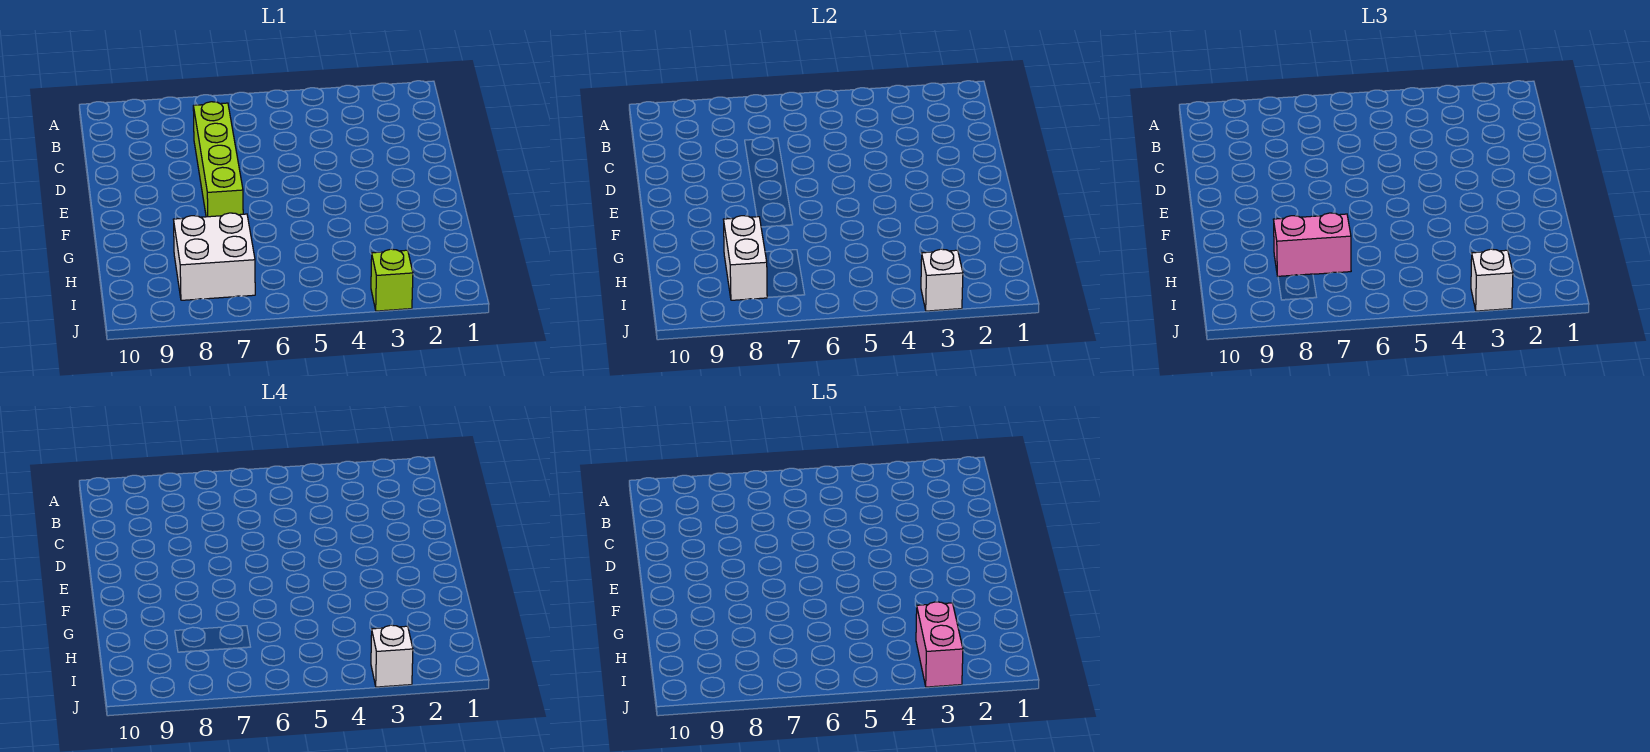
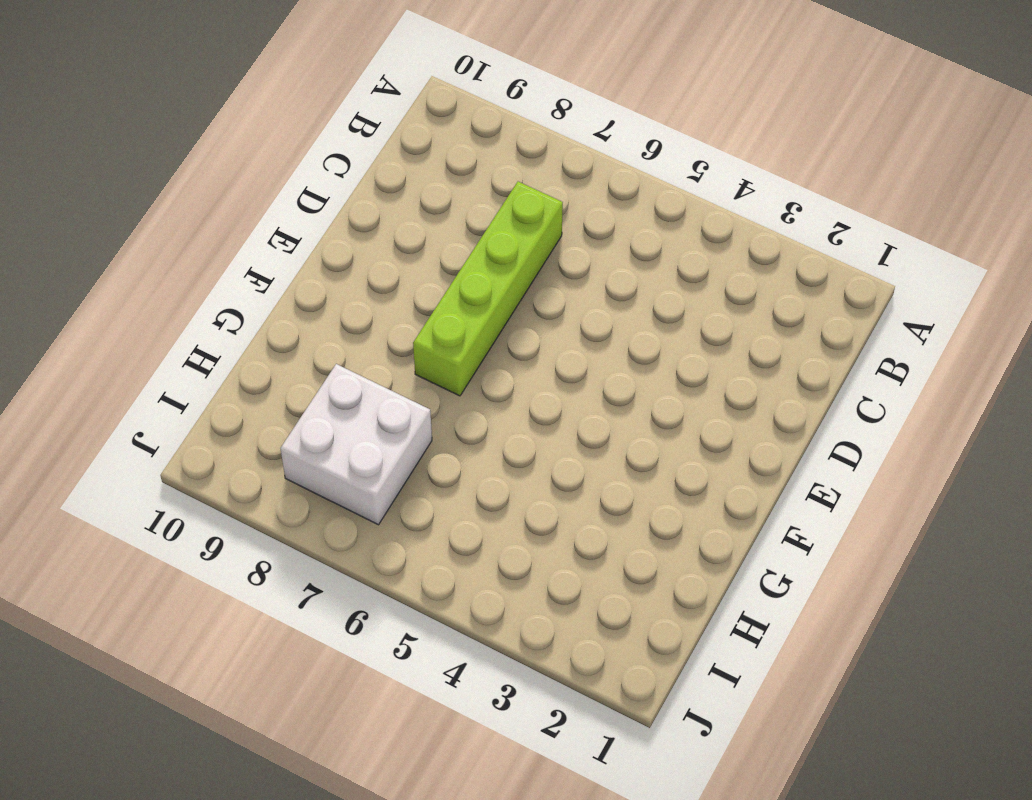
none -> lime brick J3 level 1
none -> white brick H8:I8 level 2

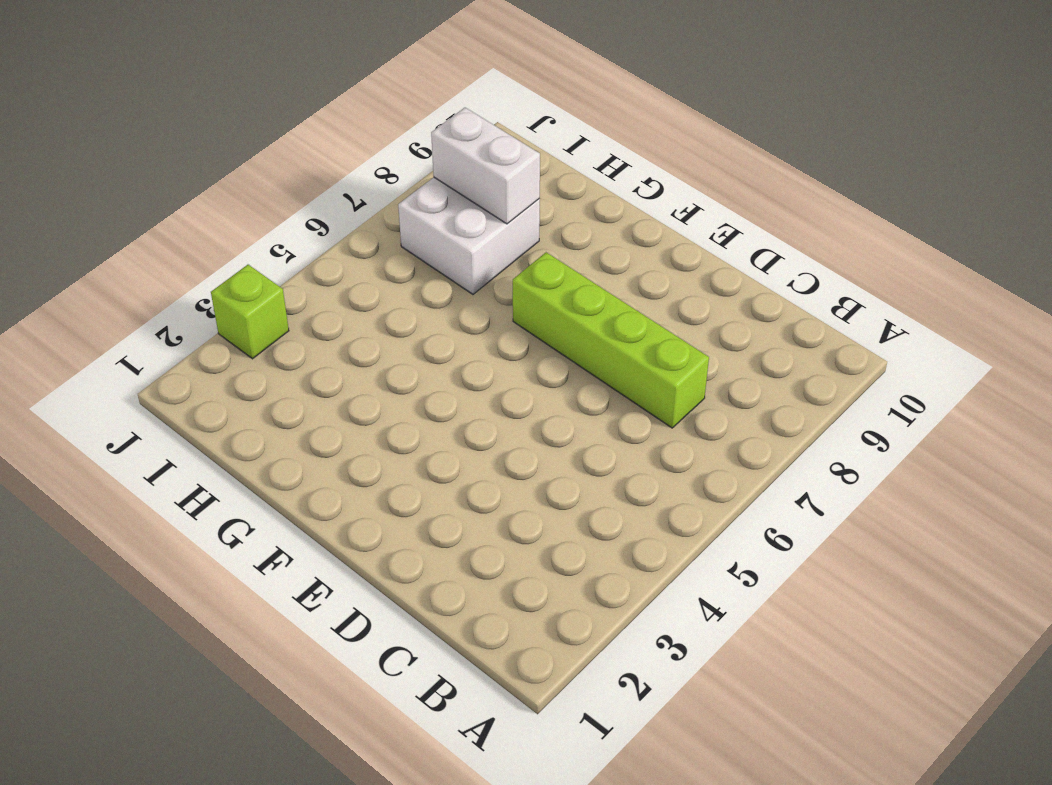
none -> white brick J3 level 2
none -> pink brick H7:H8 level 3

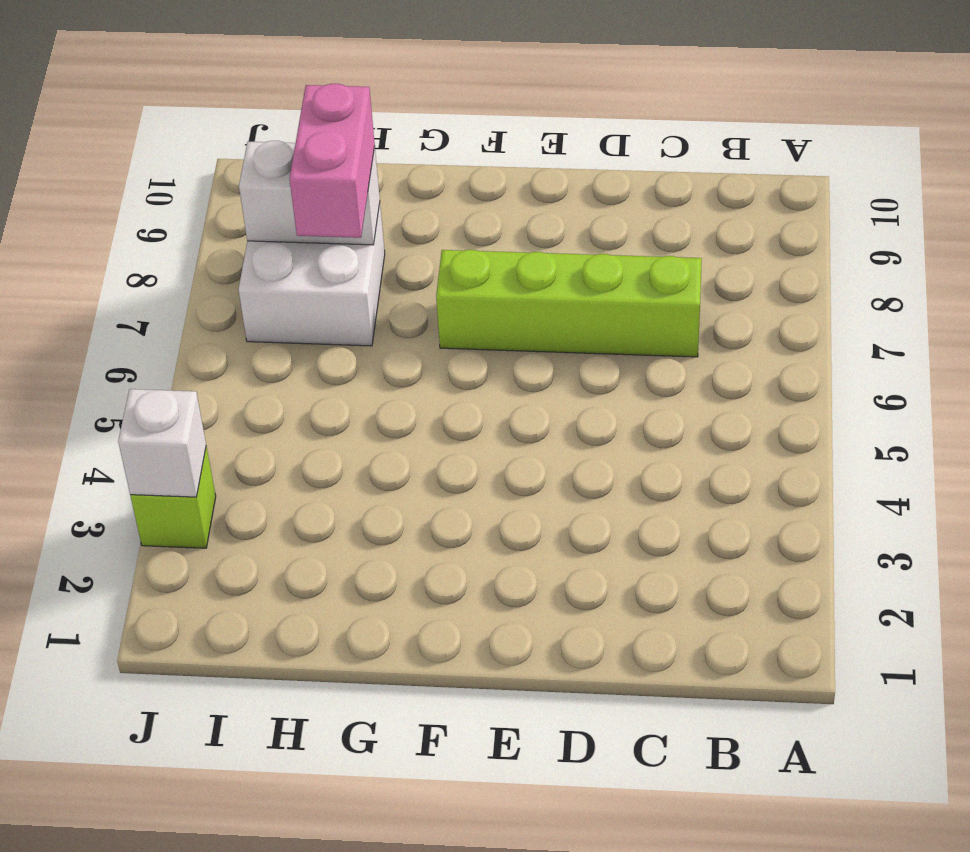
none -> white brick J3 level 3
none -> white brick J3 level 4

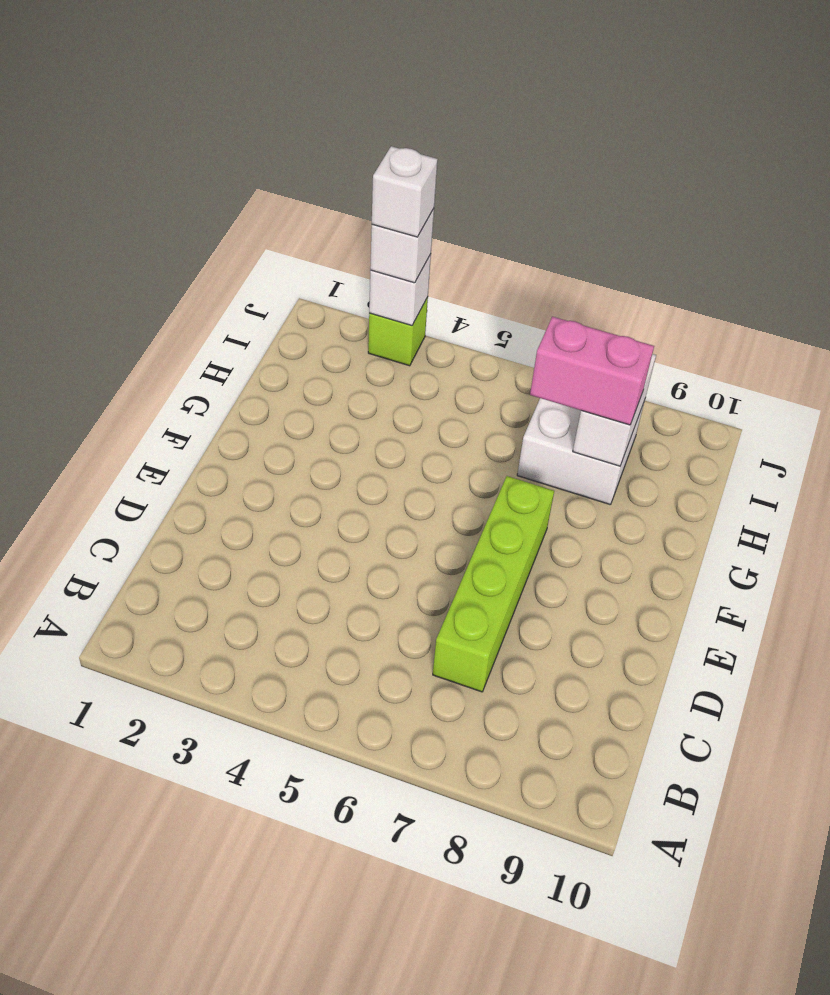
none -> pink brick I3:J3 level 5

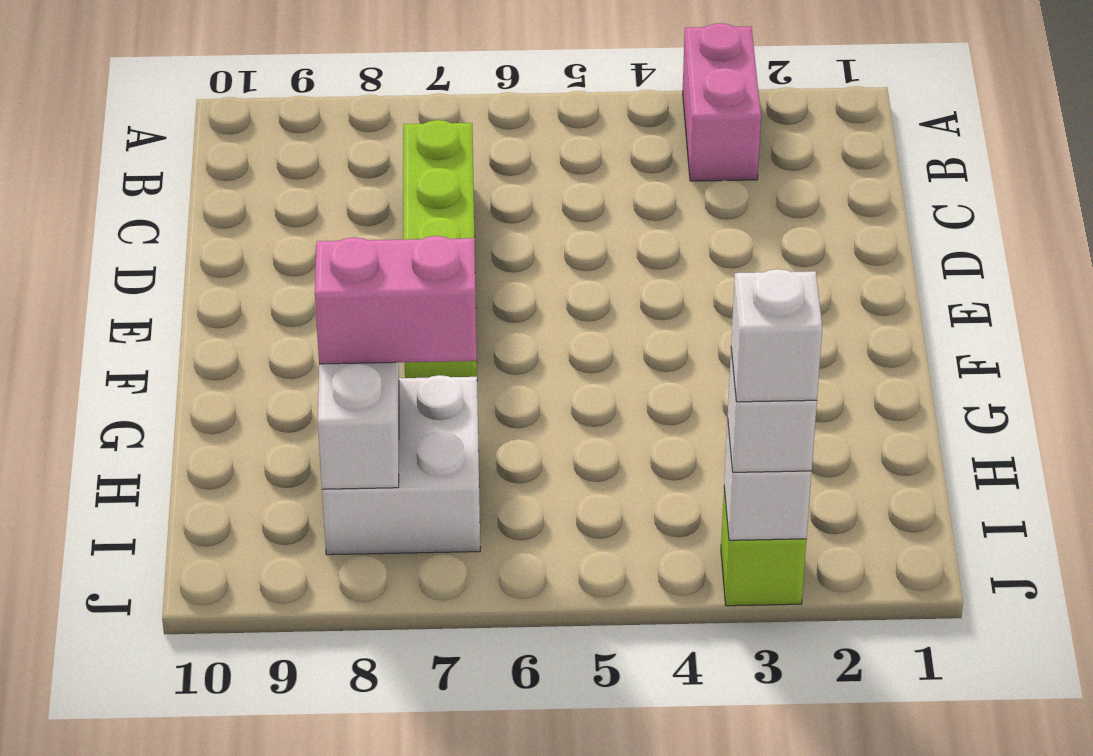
pink brick A3:B3 level 1 -> pink brick I3:J3 level 5

